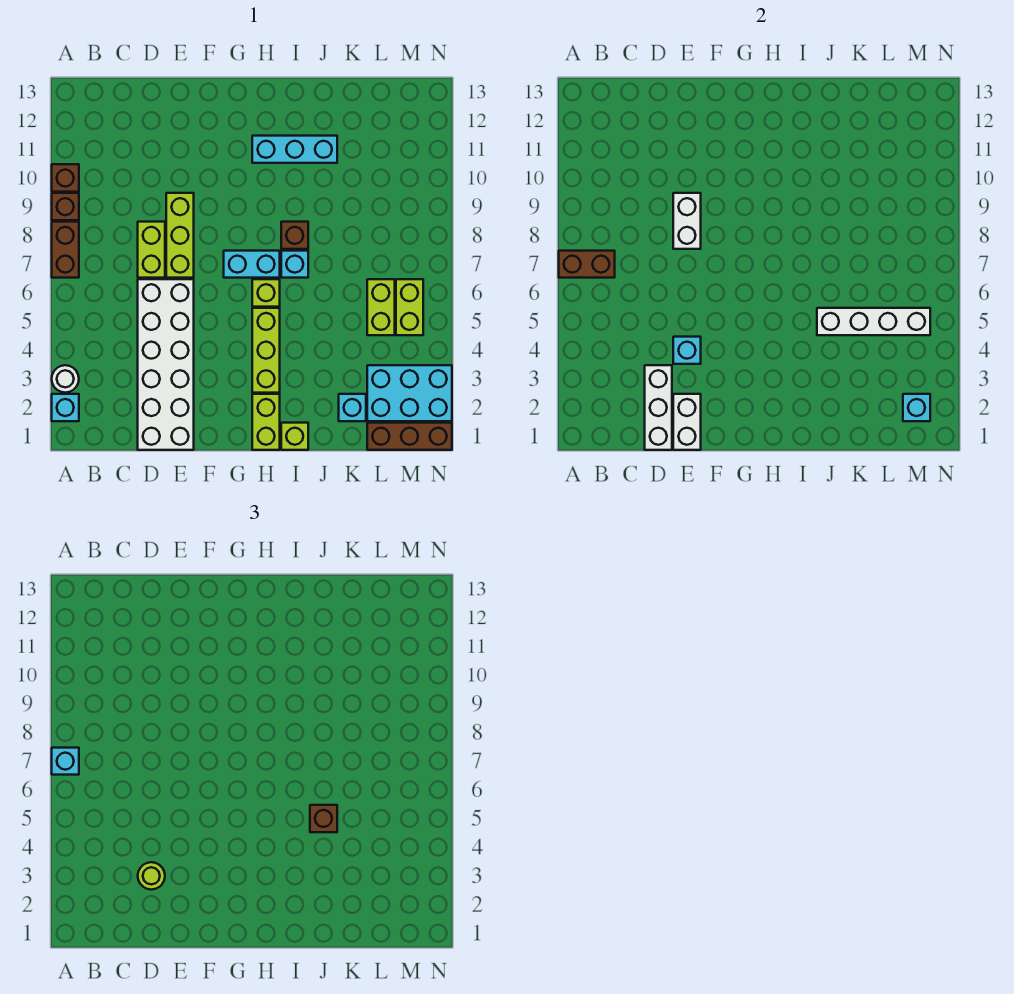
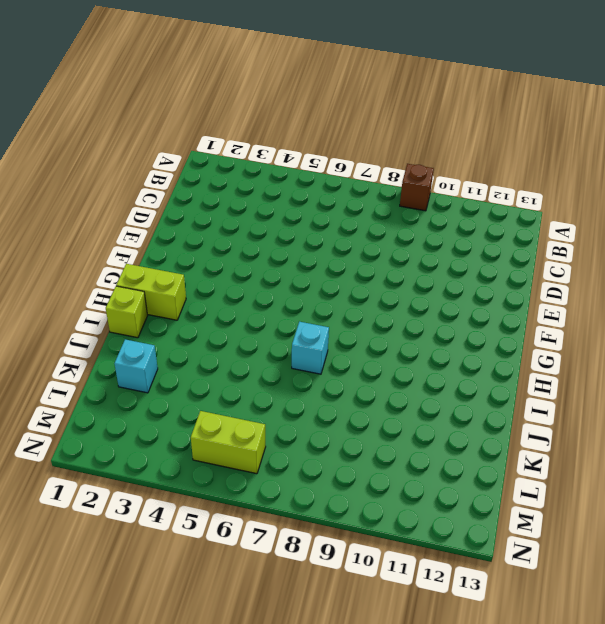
none -> cyan brick A2 level 1
none -> white round brick A3 level 1
none -> brown brick A7:A8 level 1
none -> brown brick A10 level 1

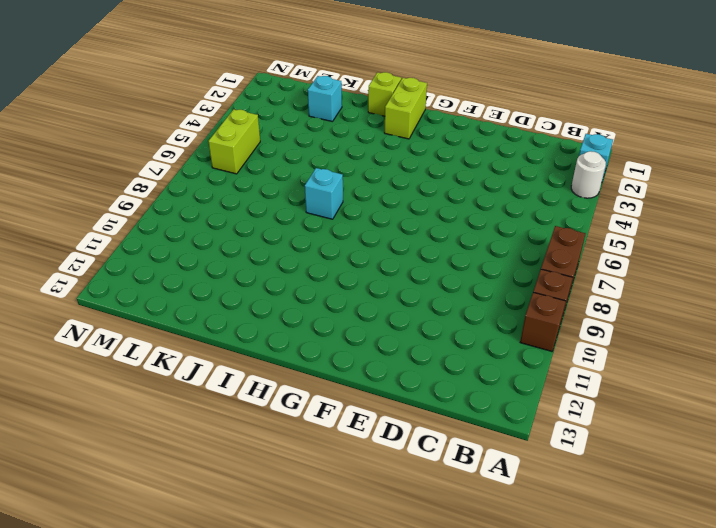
none -> white brick D1:E6 level 1
none -> lime brick D7:D8 level 1
none -> lime brick E7:E9 level 1
none -> cyan brick G7:H7 level 1

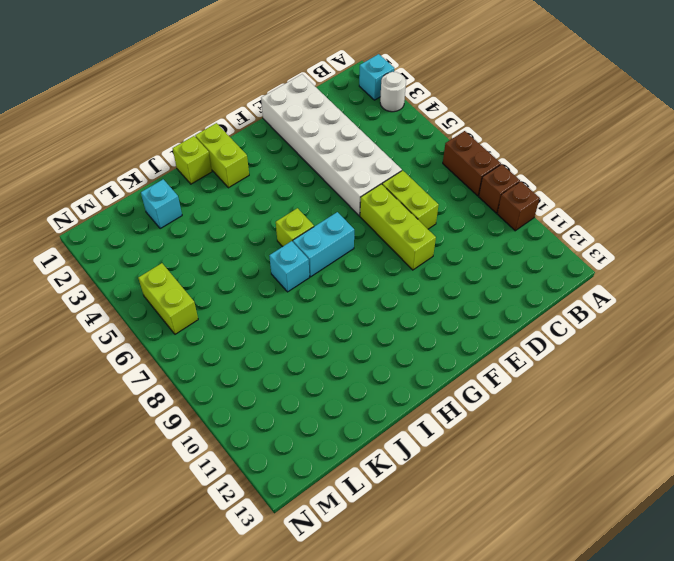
none -> lime brick H3:H5 level 1
none -> cyan brick H11:J11 level 1
none -> brown brick I8 level 1
none -> brown brick L1:N1 level 1

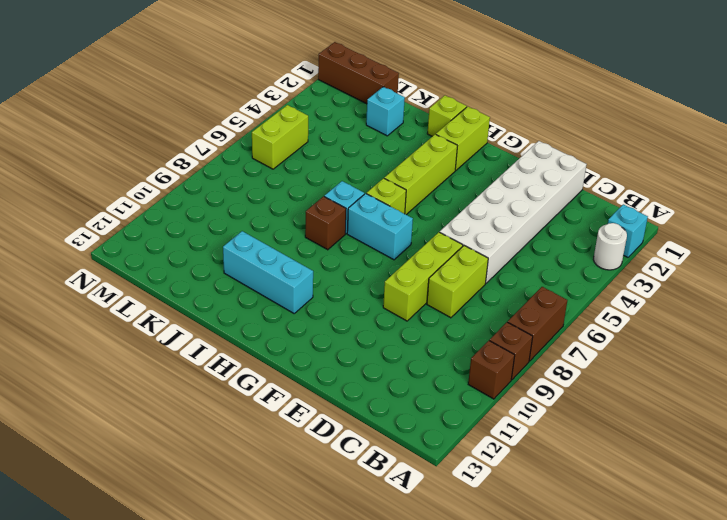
none -> cyan brick L2:N3 level 1
none -> lime brick L5:L6 level 1
none -> brown brick A7:B7 level 2
none -> white brick D1:D3 level 2

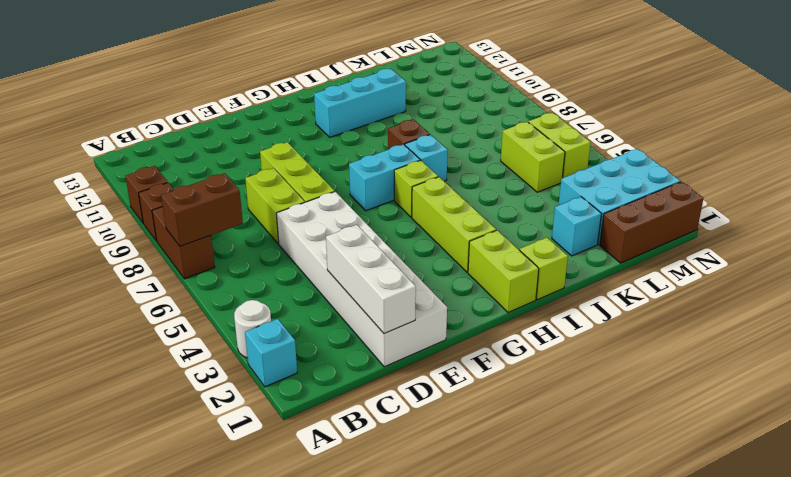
none -> white brick E1:E2 level 2
none -> cyan brick E4 level 2
none -> white brick E8:E9 level 2
none -> white brick J5:M5 level 2

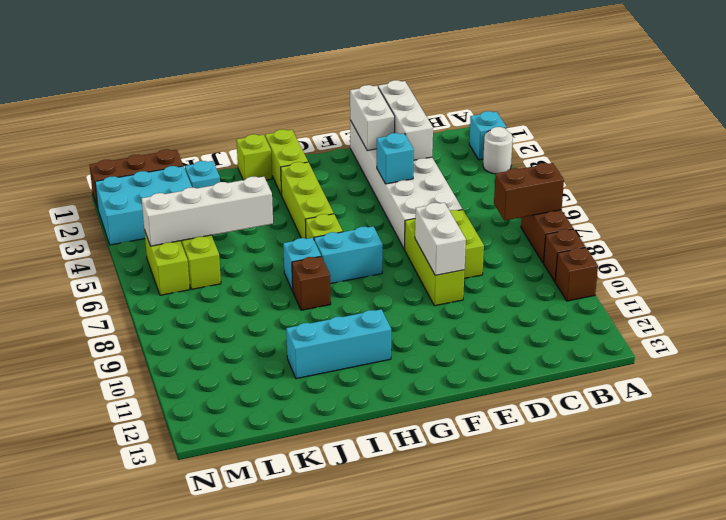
none -> cyan brick M2 level 2
none -> cyan brick A7 level 3
none -> lime round brick D3 level 3
none -> brown brick J5 level 3

